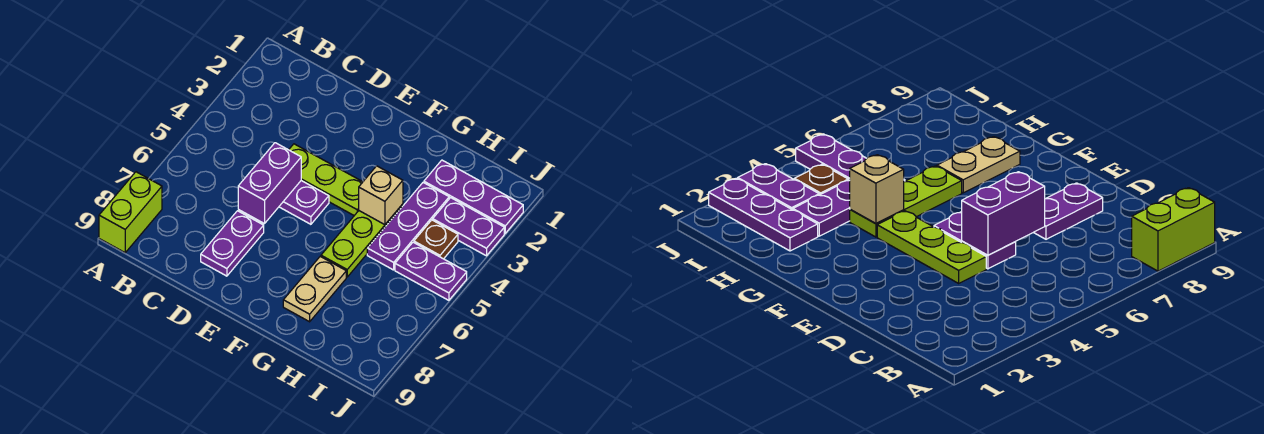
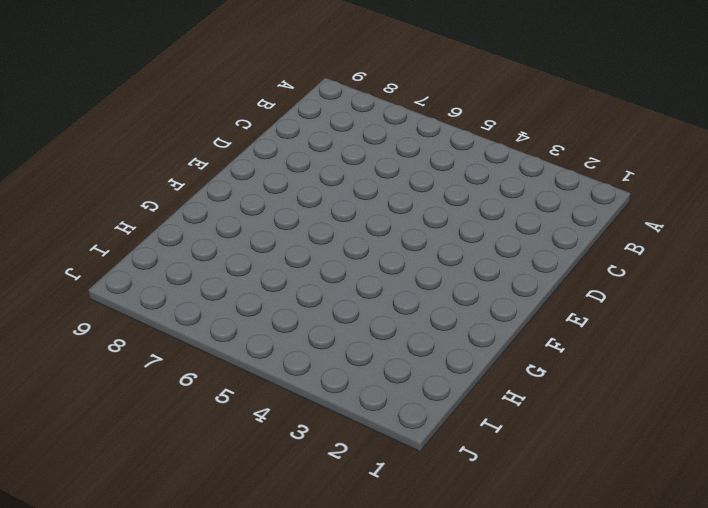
none -> lime brick A8:A9 level 1
none -> lime plate D4:F4 level 1
none -> purple plate D5:E5 level 1

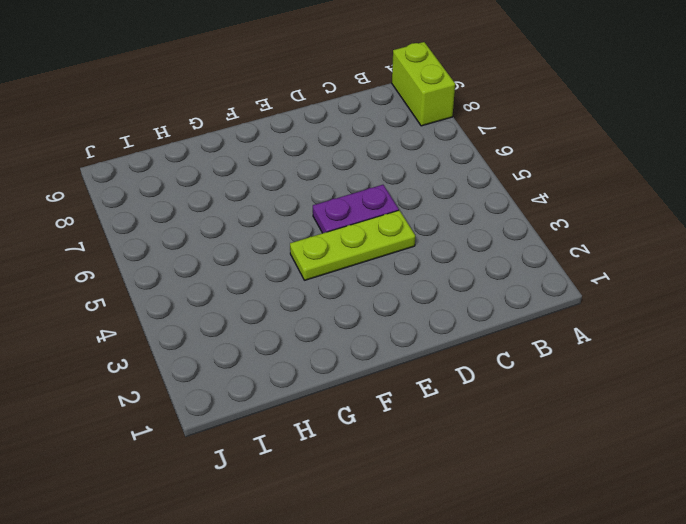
none -> purple plate D7:D8 level 1
none -> lime plate G4:G6 level 1
none -> tan plate G7:G8 level 1

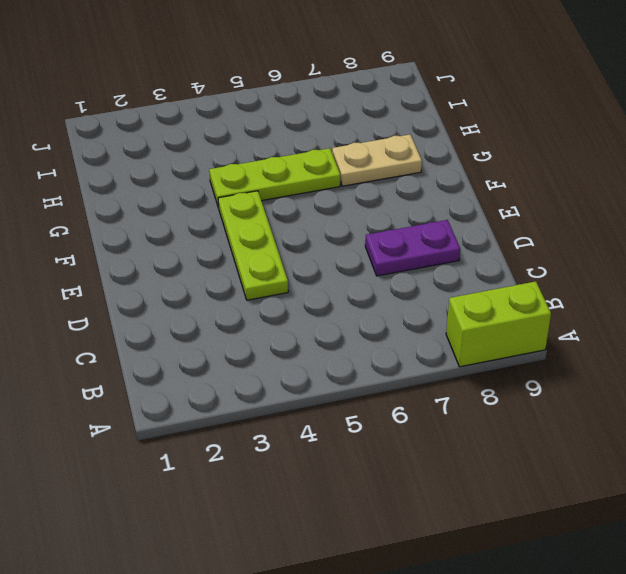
none -> purple plate D5:E5 level 1
none -> purple plate H2:J2 level 1
none -> purple plate H3:H5 level 1

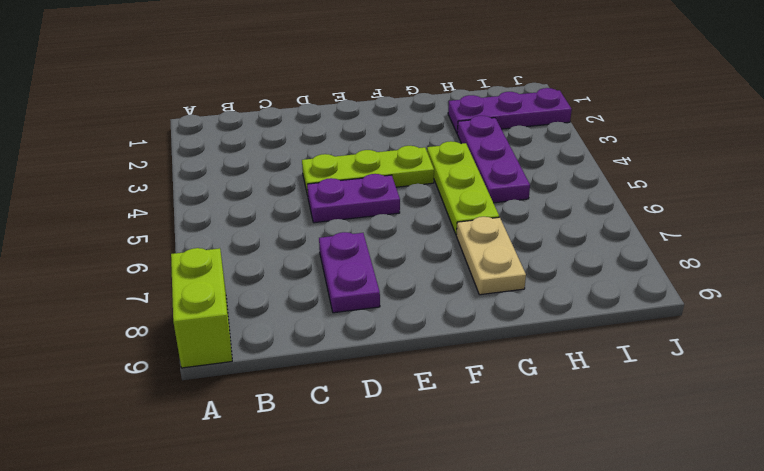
none -> purple plate I3:J3 level 1
none -> brown plate I4 level 1
none -> purple plate I5:J5 level 1

